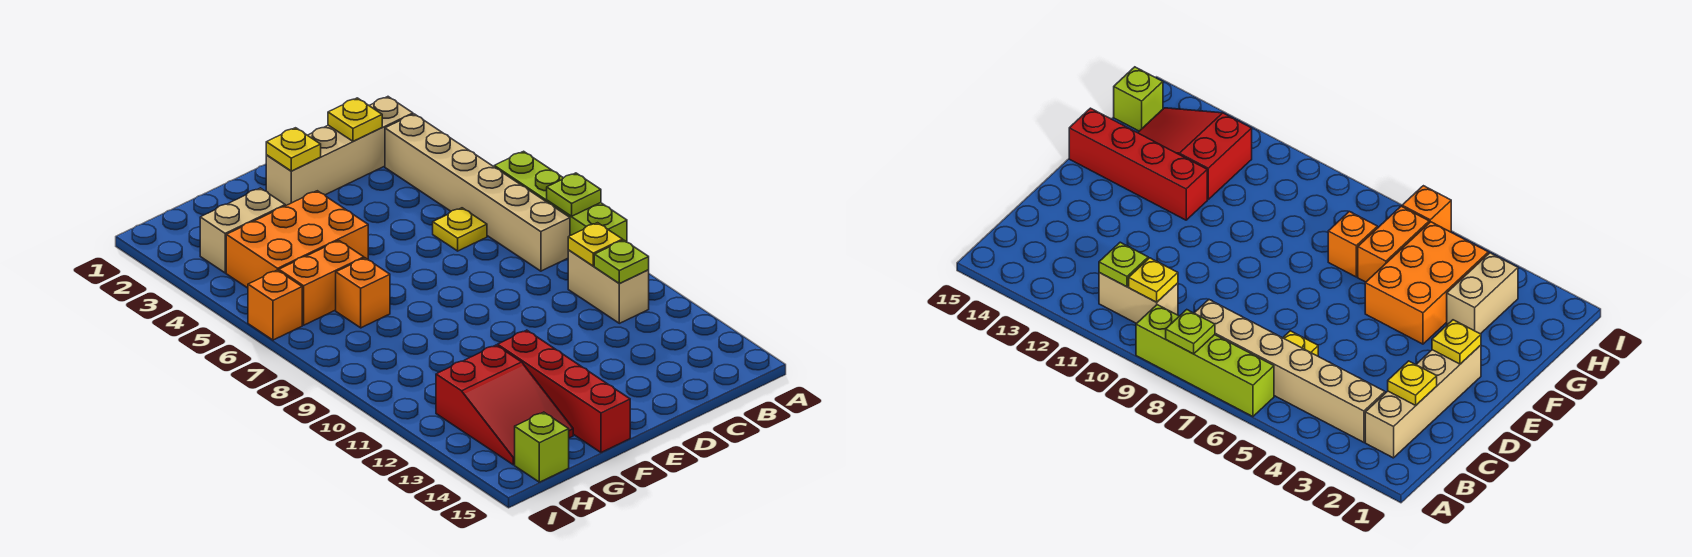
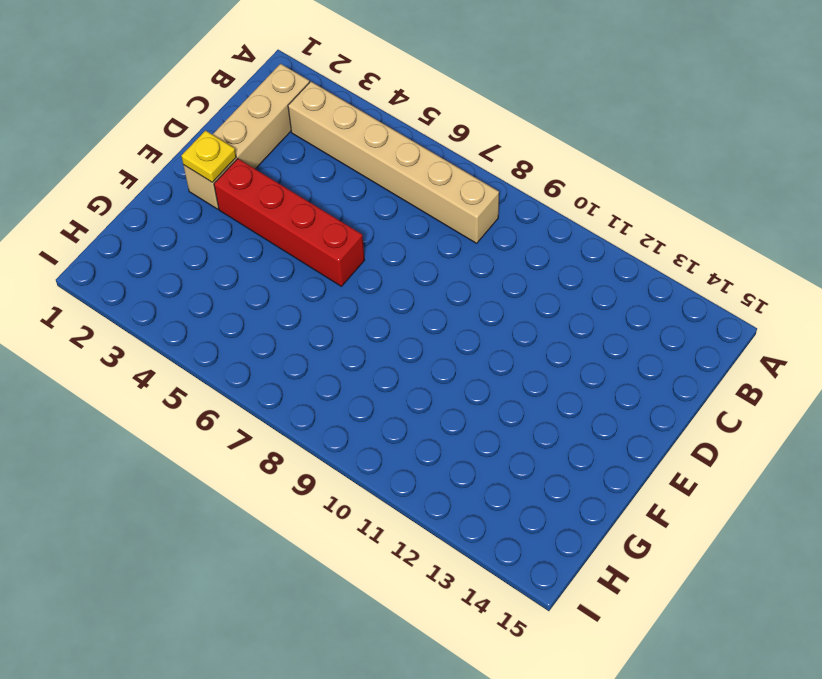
red brick E3:E6 level 1 -> red brick F12:F15 level 1
none -> lime brick A6:A9 level 1
none -> tan brick B10:B11 level 1
none -> yellow plate C6 level 1

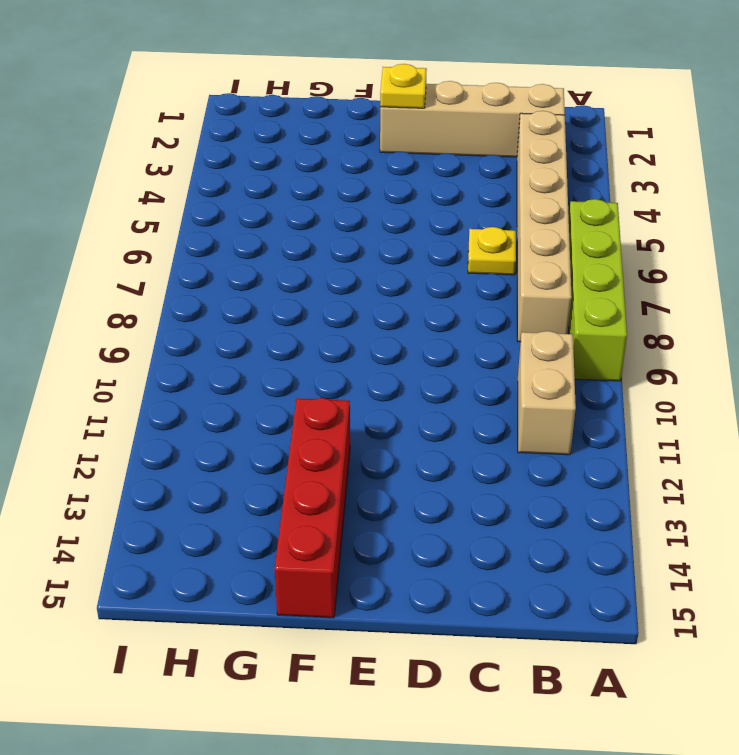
none -> orange brick F4:H5 level 1
none -> tan brick G3:H3 level 1
none -> orange brick G6:H6 level 1

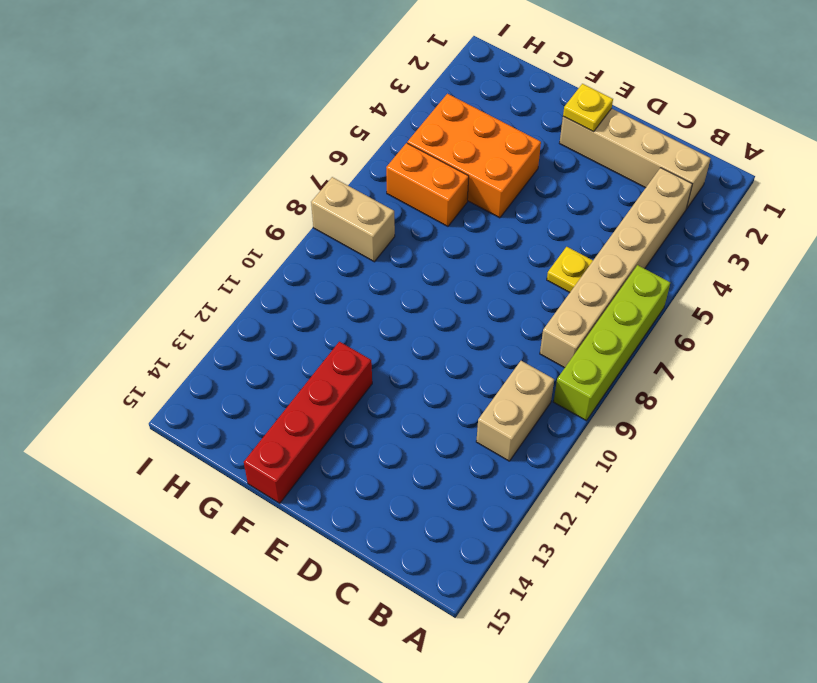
tan brick H8:I8 level 1 -> tan brick G3:H3 level 1
none -> orange brick G7 level 1
none -> red slope G12:H14 level 1 top 12
none -> lime brick H15 level 1

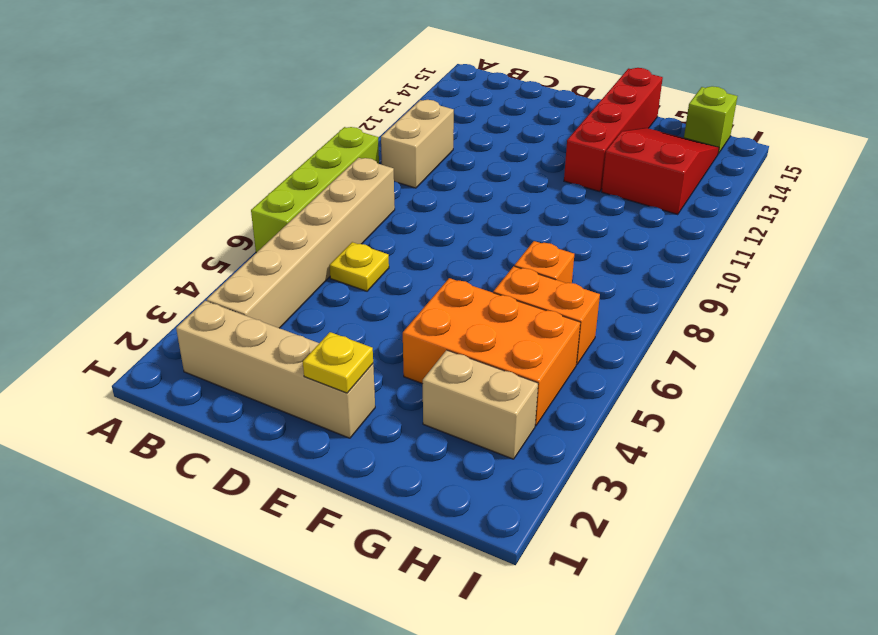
none -> orange brick I6 level 1
none -> lime plate A8 level 2
none -> yellow plate B10 level 2

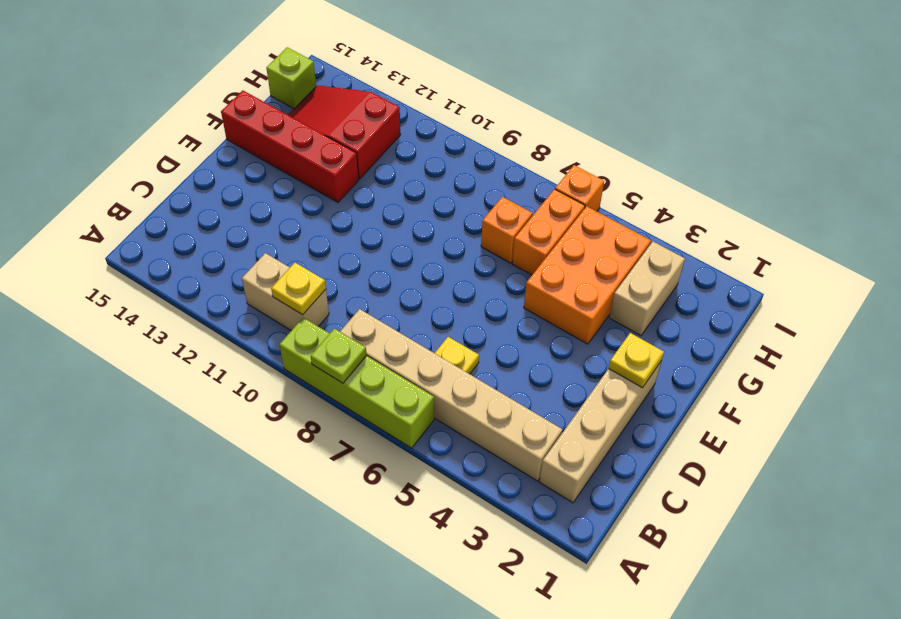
none -> lime plate B11 level 2
none -> yellow plate C2 level 2

